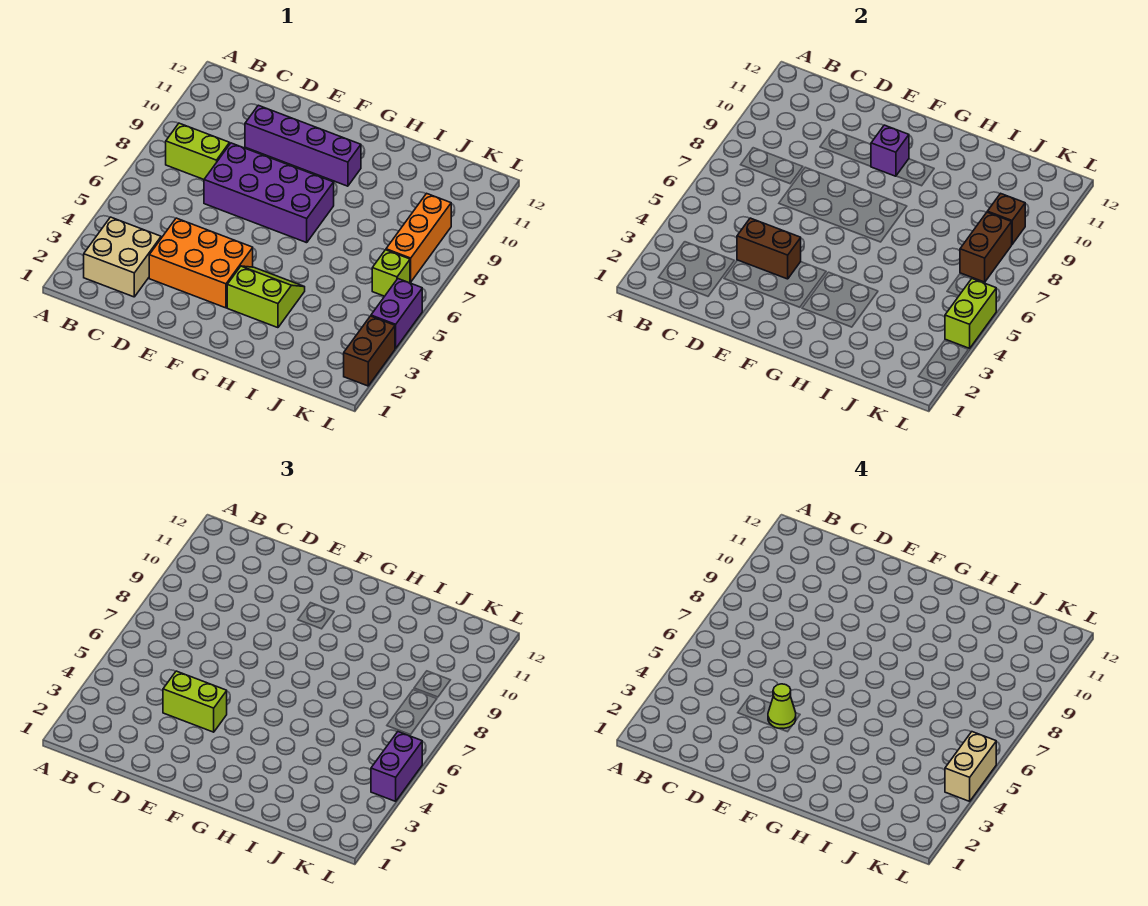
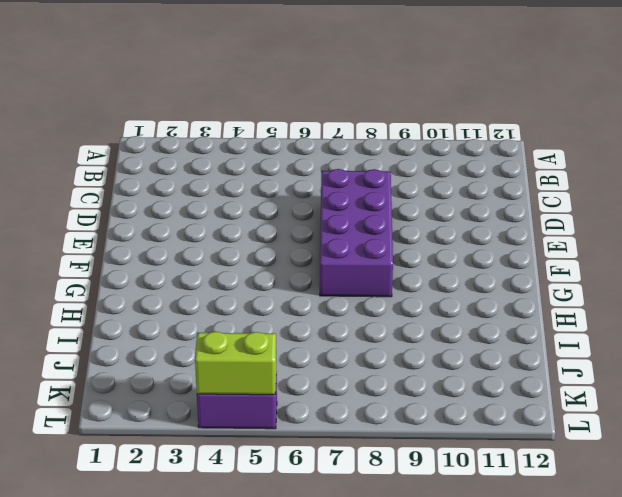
none -> tan brick B2:C3 level 1
none -> lime brick B8:C8 level 1
none -> orange brick D3:F4 level 1

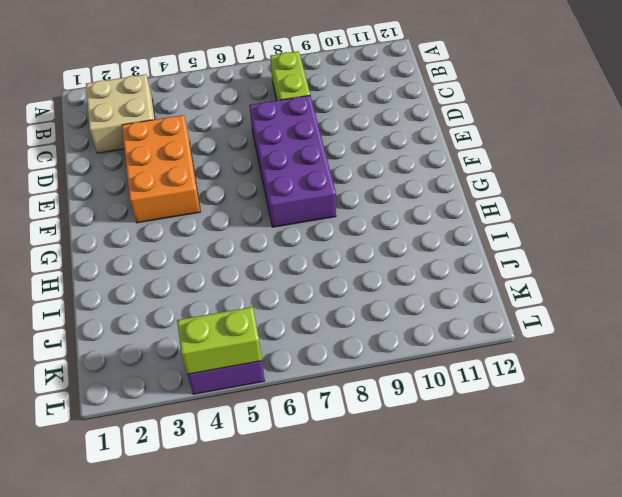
none -> purple brick D10:G10 level 1
none -> lime slope G3:H4 level 1 top 3
none -> lime brick K6 level 1

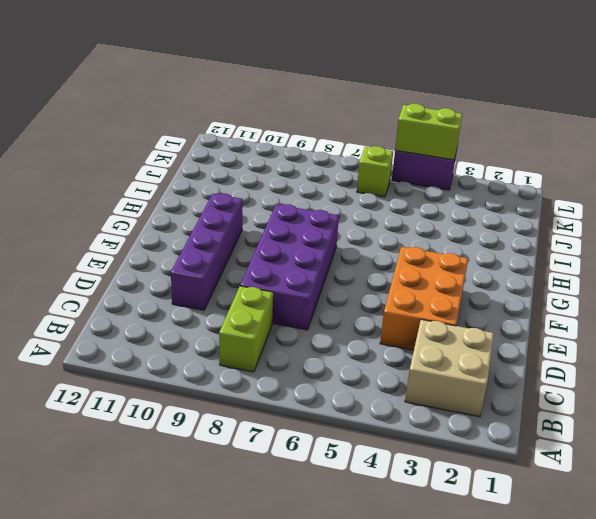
none -> lime slope G3:H4 level 1 top 3
none -> orange brick K7:K9 level 1
none -> brown brick L2:L3 level 1

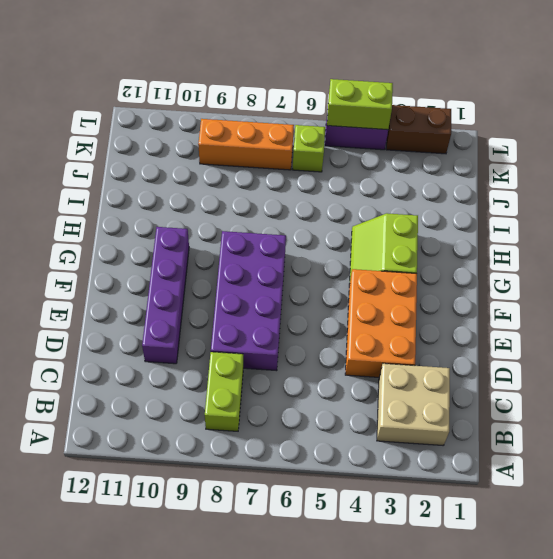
none -> brown brick D4:E4 level 2
none -> purple brick F10 level 2
none -> brown brick K7:K8 level 2

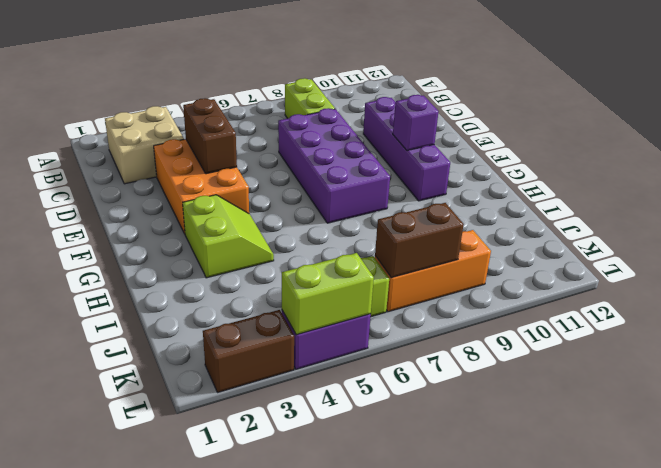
none -> brown brick K9 level 2
none -> lime brick D4:E4 level 3
none -> purple brick L4:L5 level 3

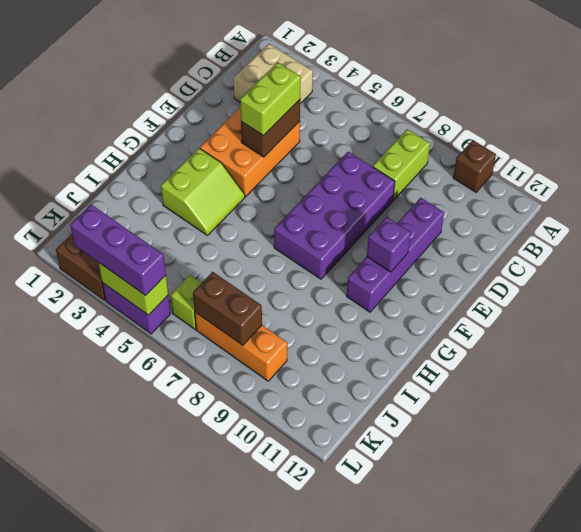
brown brick A10 level 1 -> brown brick K9 level 2
purple brick L3:L5 level 3 -> purple brick L4:L5 level 3
none -> lime cone E4 level 4
none -> tan brick L4:L5 level 4

